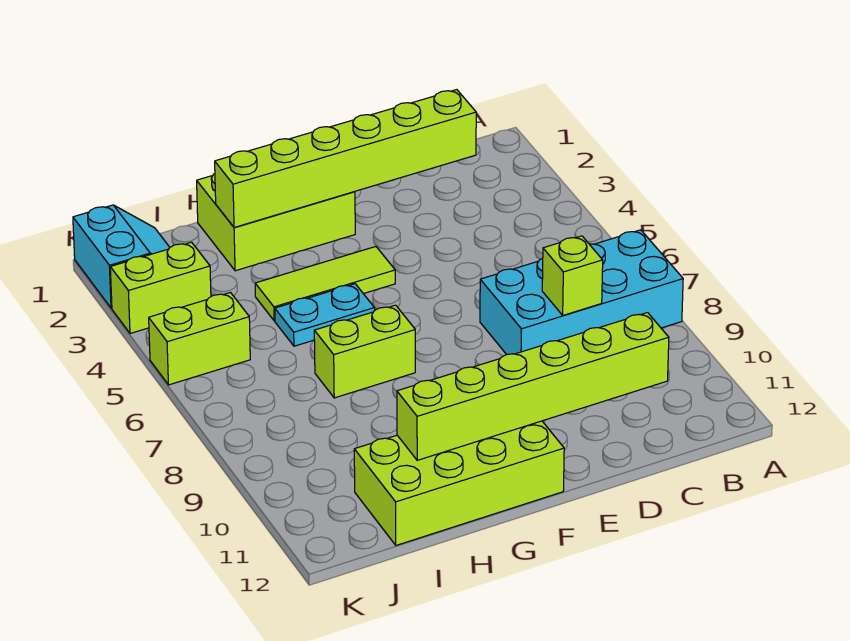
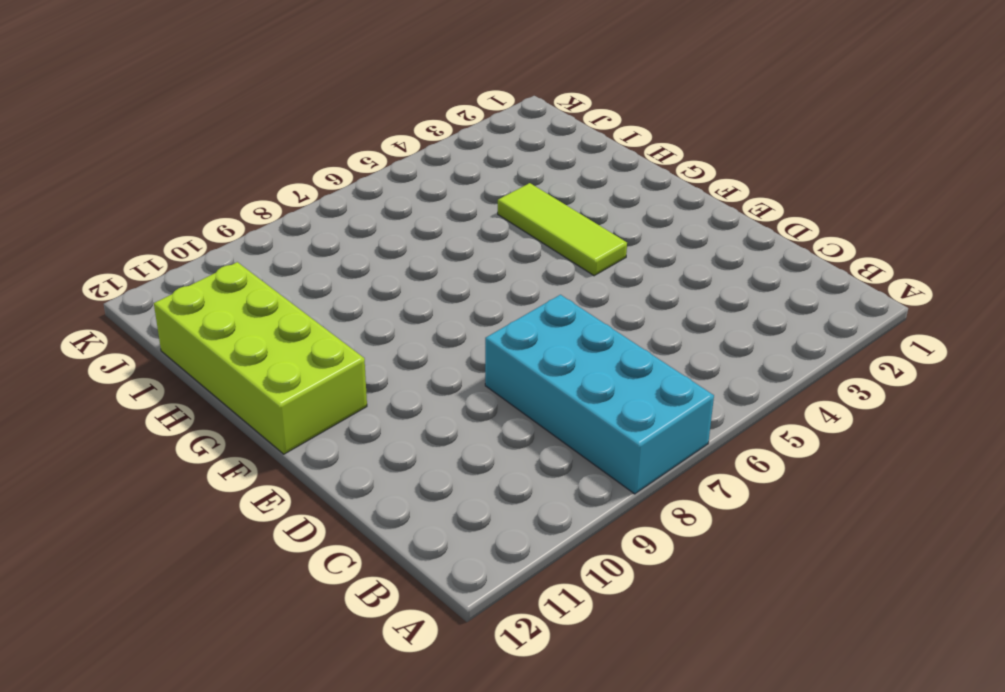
none -> lime brick F1:H2 level 1
none -> cyan plate G5:H5 level 1
none -> lime brick G7:H7 level 1

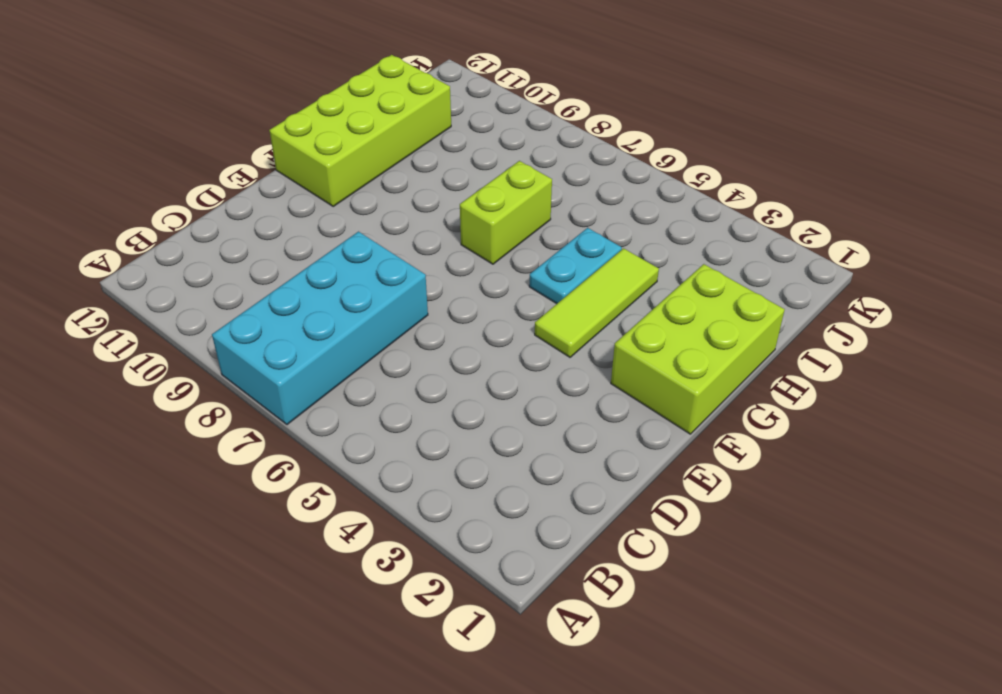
none -> cyan slope J1:K2 level 1 top K
none -> lime brick J3:K3 level 1
none -> lime brick J5:K5 level 1

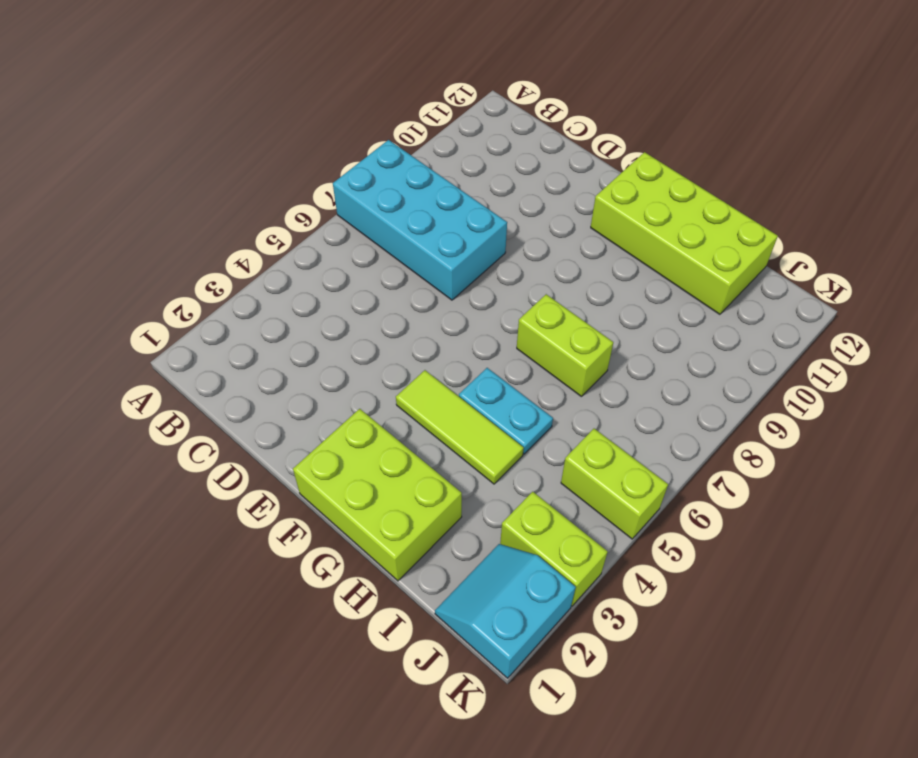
none -> lime brick C2:H2 level 2
none -> lime brick C8 level 2
none -> lime brick C11:H11 level 2

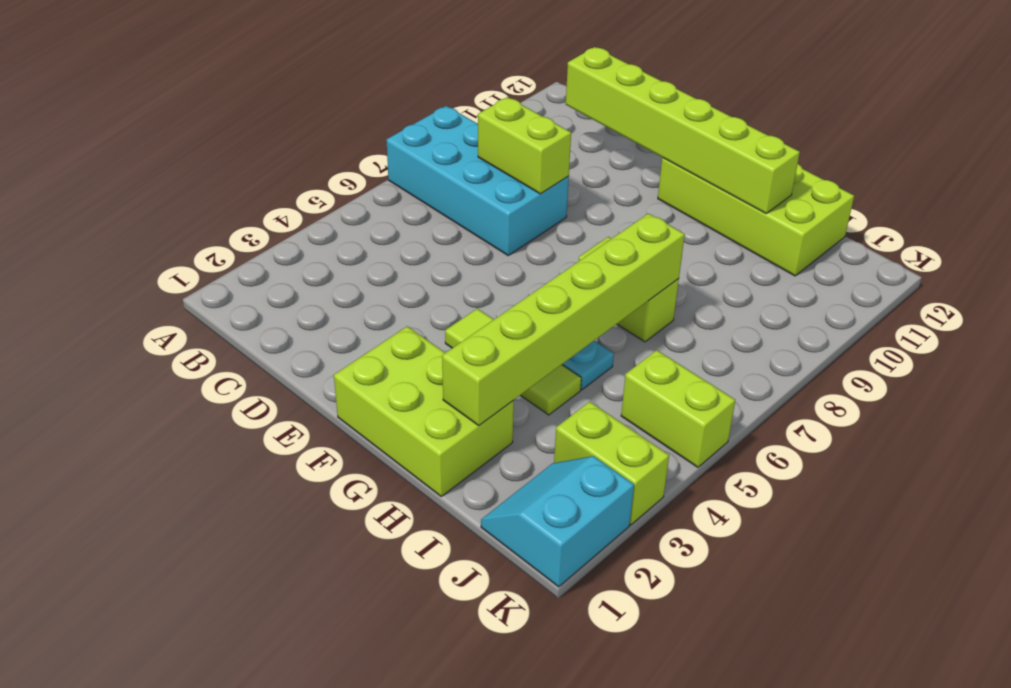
lime brick C8:D8 level 2 -> lime brick C8 level 2
lime brick H2:H7 level 2 -> lime brick C2:H2 level 2

